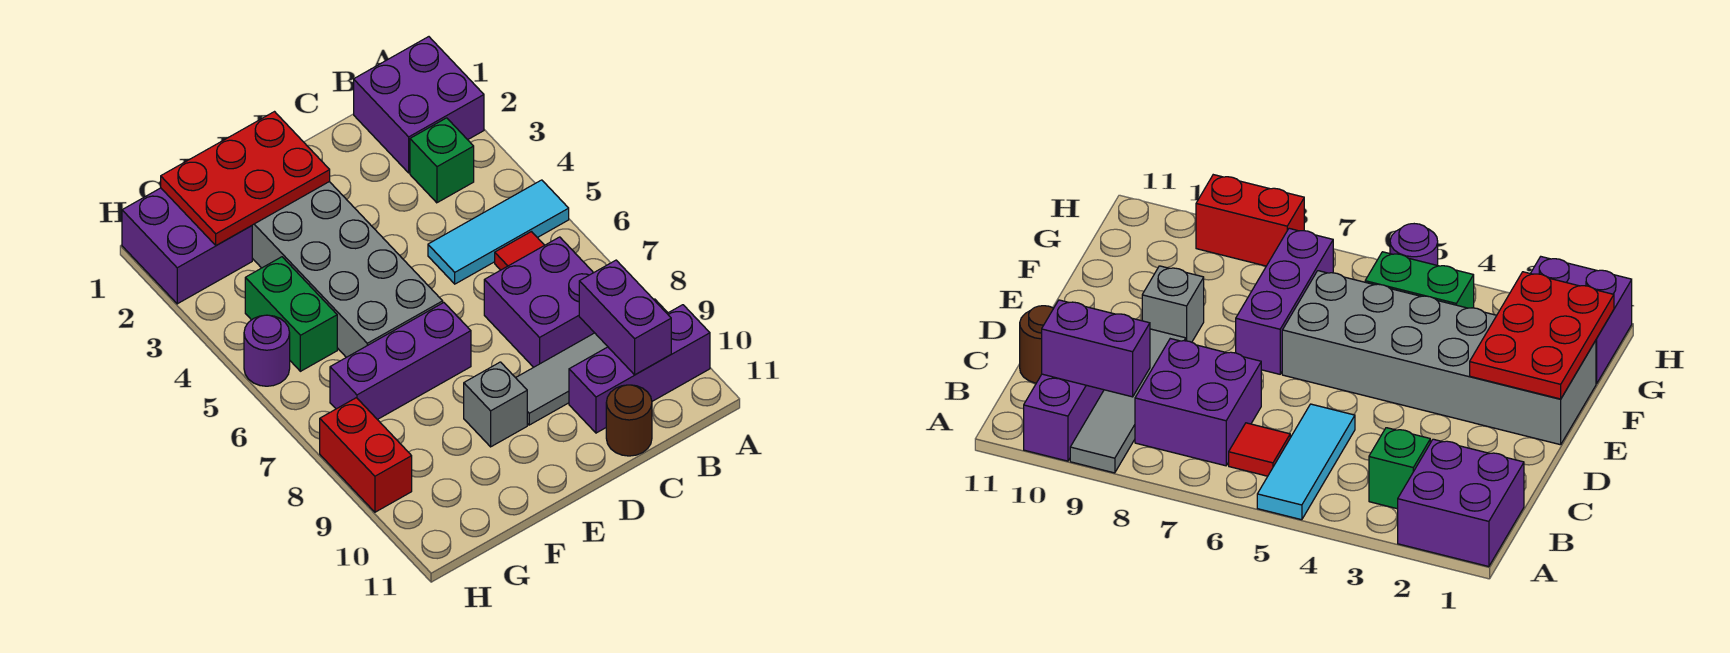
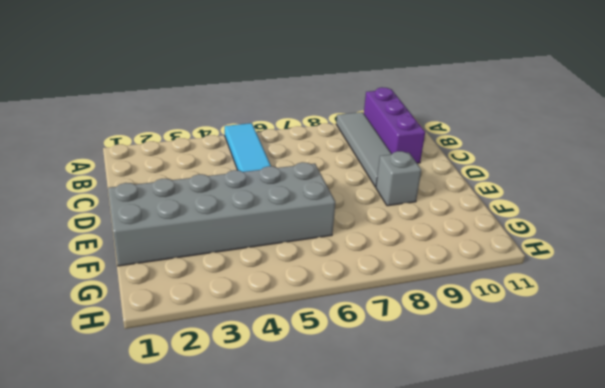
none -> purple brick A1:B2 level 1
none -> green brick B3 level 1
none -> red tile B6 level 1

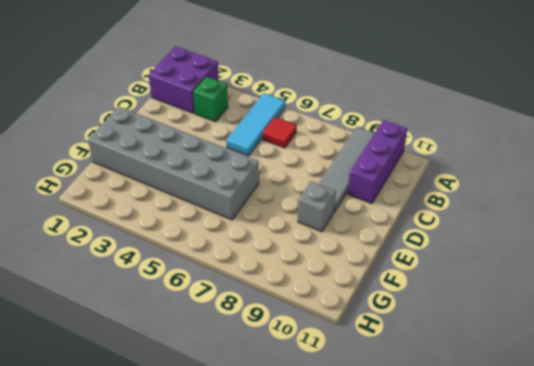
none -> purple brick B7:C8 level 1
none -> brown round brick C11 level 1
none -> purple brick E7:G7 level 1

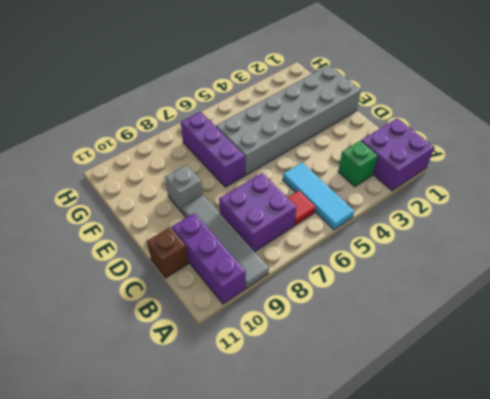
brown brick C11 level 1 -> brown round brick C11 level 1
none -> purple brick G1:H2 level 1
none -> green brick G4:G5 level 1
none -> purple round brick H5 level 1

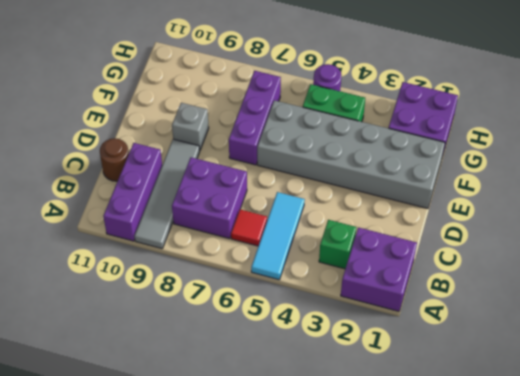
none -> red brick H8:H9 level 1
none -> purple brick B9:B10 level 2
none -> red plate E1:G2 level 2

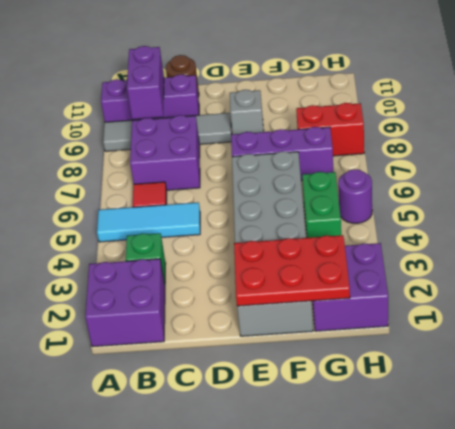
red brick G8:H8 level 1 -> red brick H8:H9 level 1

